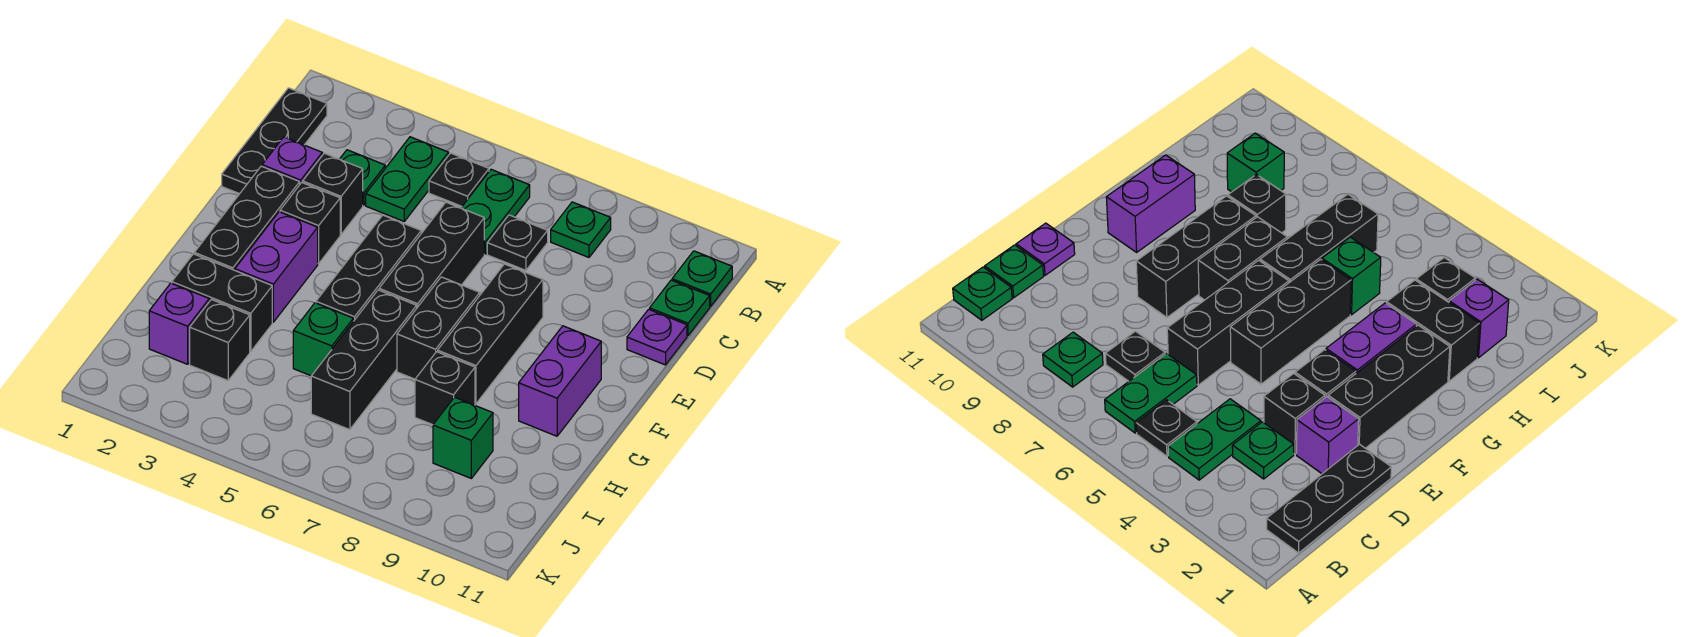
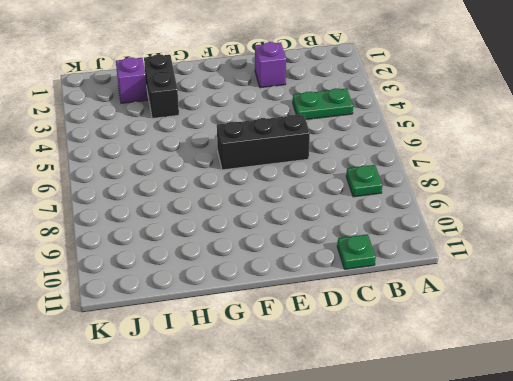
none -> black plate B1:D1 level 1
none -> black plate B5 level 1
none -> green plate B6:C6 level 1

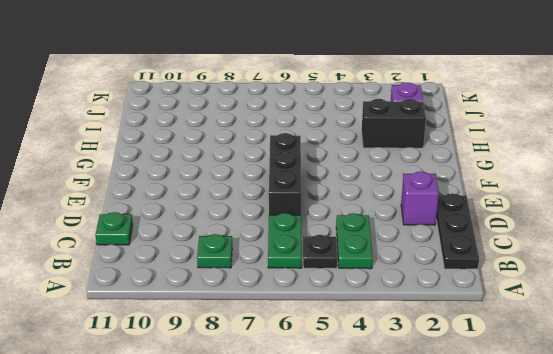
none -> green plate B11 level 1
none -> green plate C3 level 1
none -> black plate C7 level 1

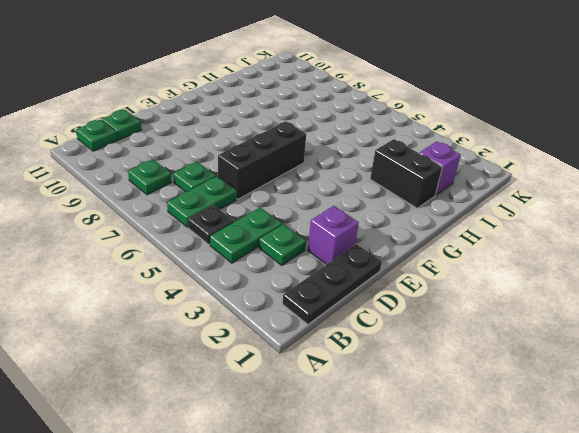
green plate C7 level 1 -> black plate C7 level 1
none -> black brick D3 level 1
none -> purple plate D11 level 1
none -> black brick E2:G2 level 1

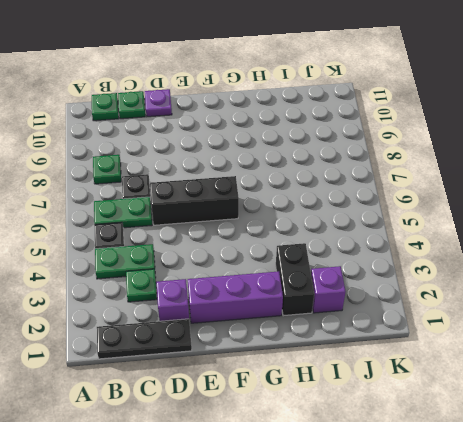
purple brick E2:G2 level 1 -> black brick E2:G2 level 1
none -> black brick D3 level 1
none -> black brick E3 level 1
none -> black brick E5:G5 level 1

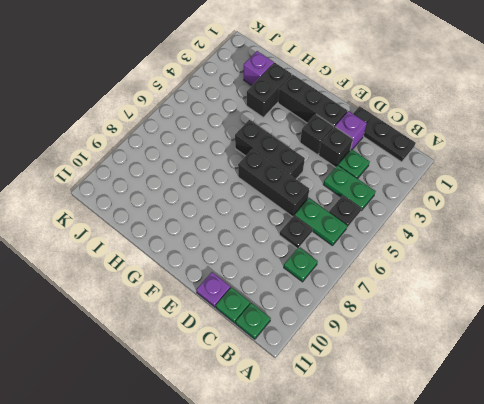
none -> black brick E8:G8 level 1
none -> purple brick F3:G3 level 1
none -> black brick F7:G7 level 1

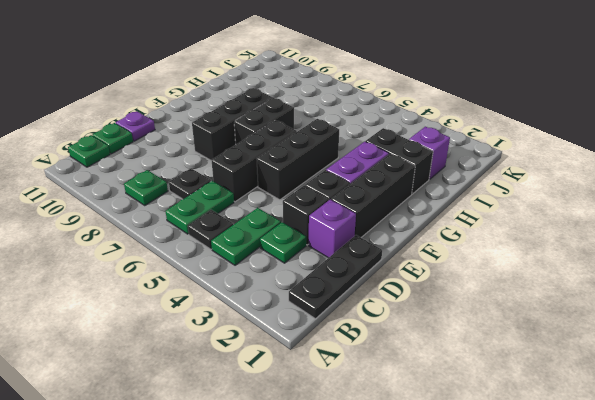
none -> purple brick F10:G10 level 1
none -> black brick G6:I6 level 1
none -> green brick H5 level 1

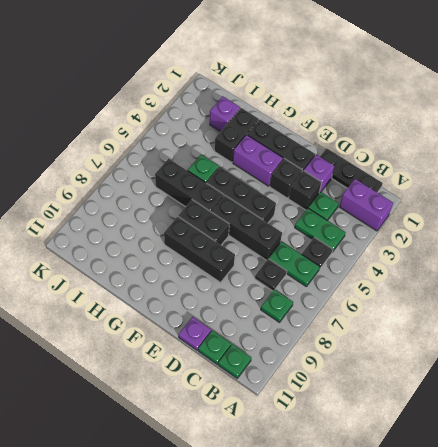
purple brick A2:B2 level 1 -> purple brick F10:G10 level 1
none -> black brick H8 level 1
none -> black brick I3 level 1
none -> green brick I9 level 1

